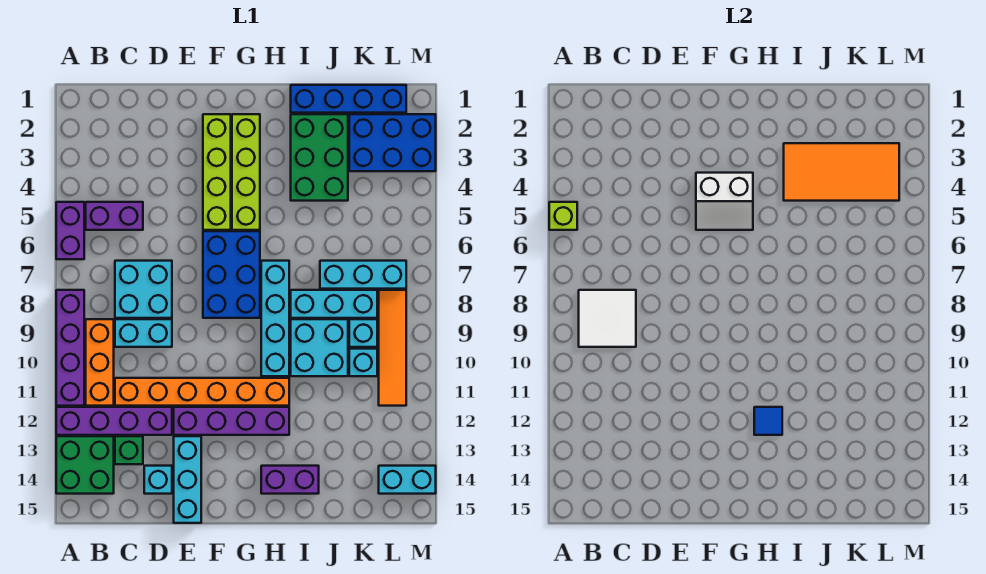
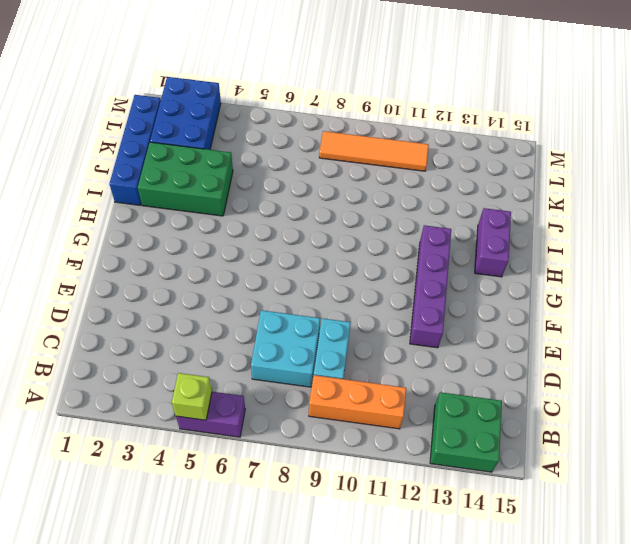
none -> purple brick A8:A11 level 1
none -> purple brick A12:D12 level 1
none -> purple brick B5:C5 level 1
none -> orange brick C11:H11 level 1

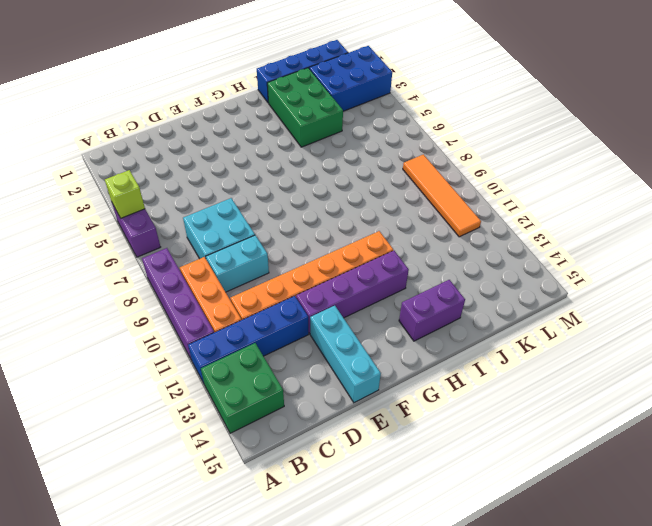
blue brick A12:D12 level 1 -> purple brick A12:D12 level 1
none -> purple brick B5:C5 level 1
none -> green brick C13 level 1
none -> cyan brick D14 level 1
none -> lime brick F2:F5 level 1

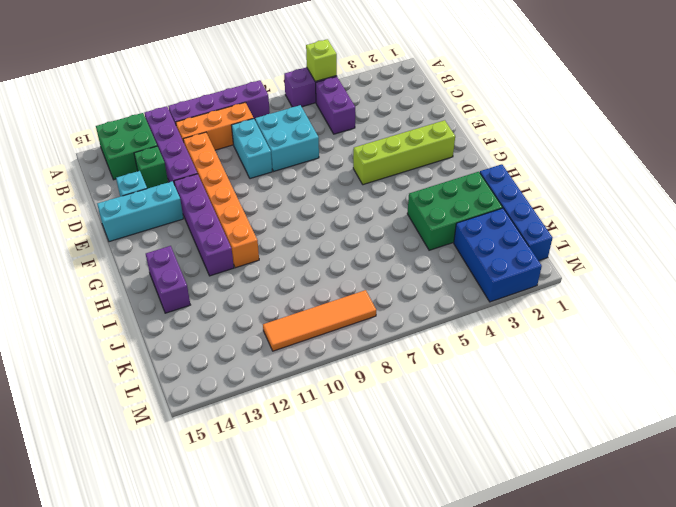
none -> blue brick F6:G8 level 1
none -> lime brick G2:G5 level 1
none -> cyan brick H7:H10 level 1
none -> cyan brick I8:K8 level 1

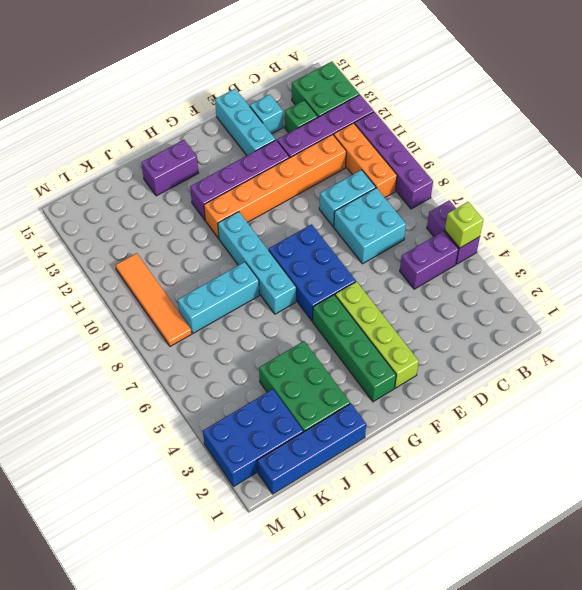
green brick G2:G5 level 1 -> lime brick G2:G5 level 1
none -> cyan brick I9:J10 level 1
none -> cyan brick J7:L7 level 1
none -> cyan brick K9 level 1
none -> cyan brick K10 level 1

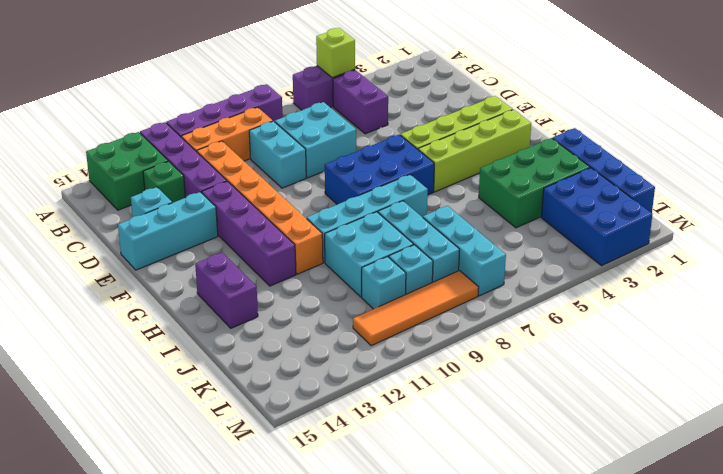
none -> cyan brick L14:M14 level 1
none -> white tile B8:C9 level 2
none -> white slope F4:G5 level 2 top 4
none -> blue tile H12 level 2

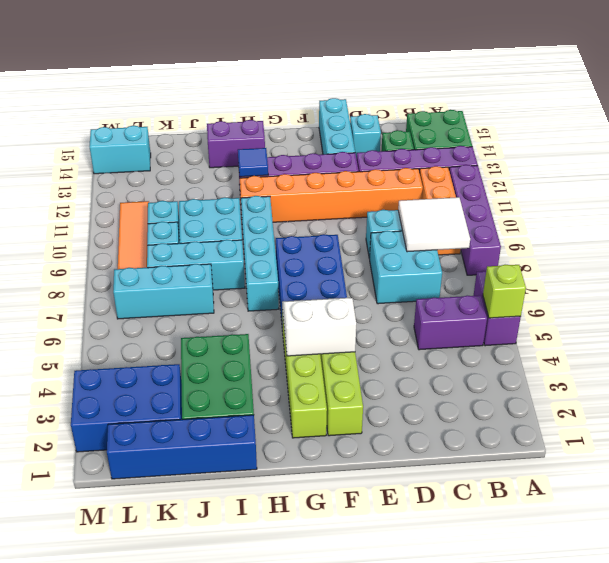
none -> orange tile I3:L4 level 2

